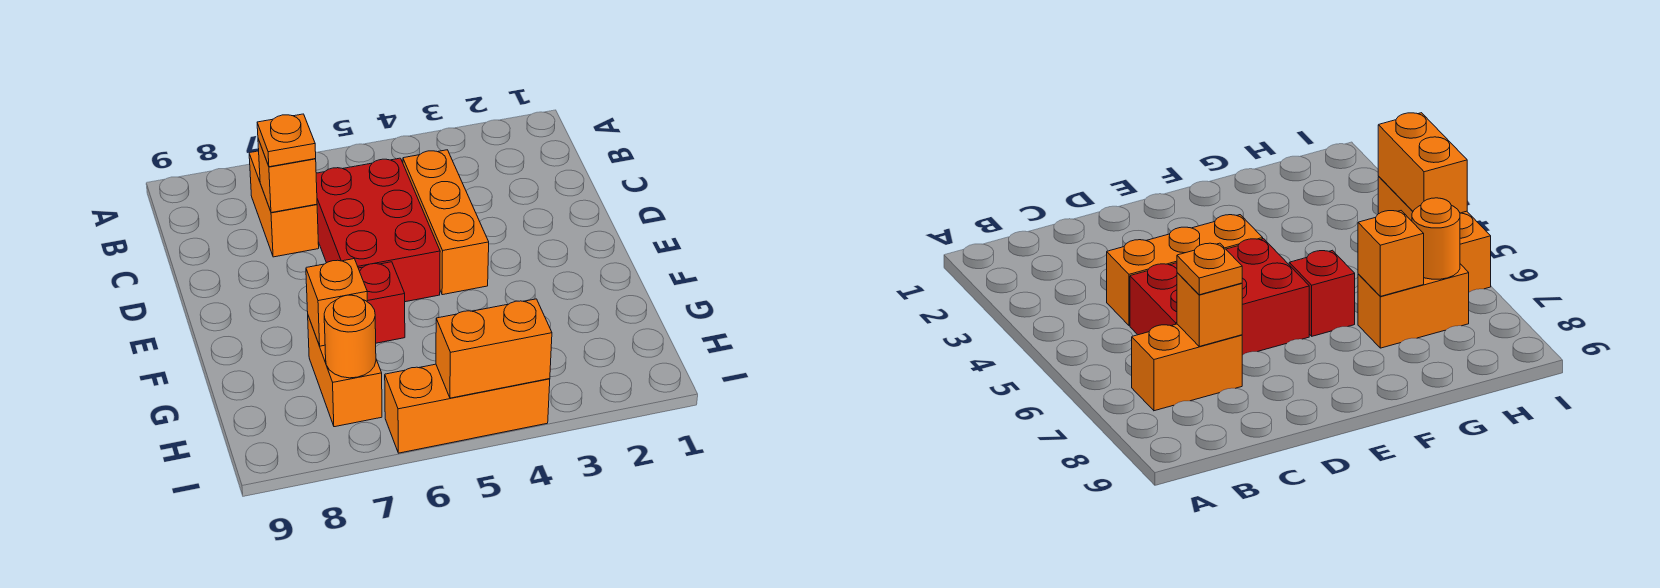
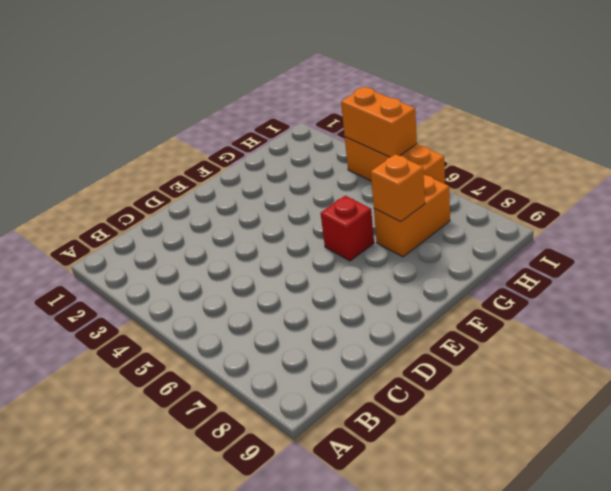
none -> orange brick B7:C7 level 1
none -> orange brick C4:E4 level 1

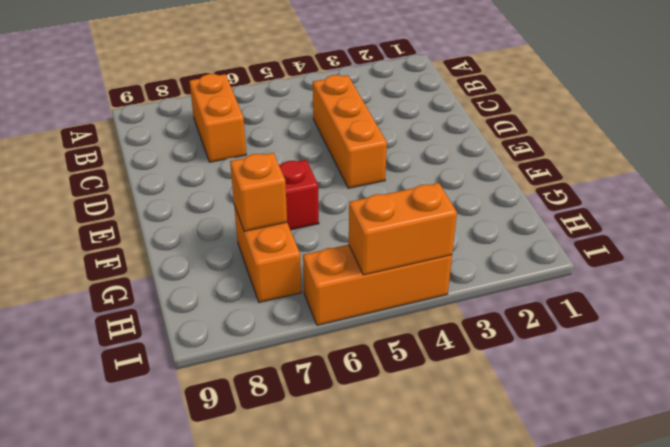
none -> red brick C5:E6 level 1
none -> orange brick C7 level 2

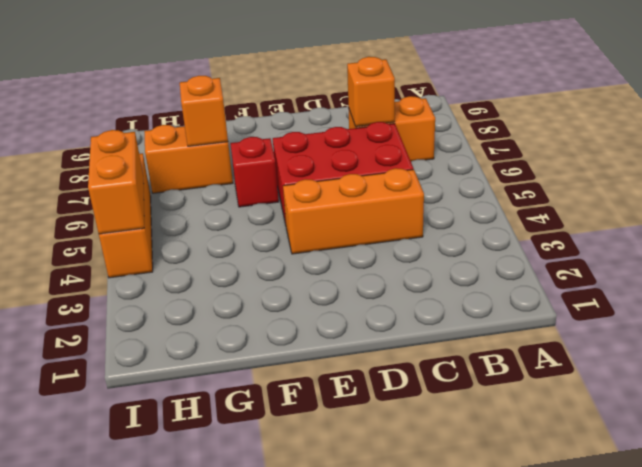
none -> orange round brick H7 level 2
none -> orange plate C7 level 3

